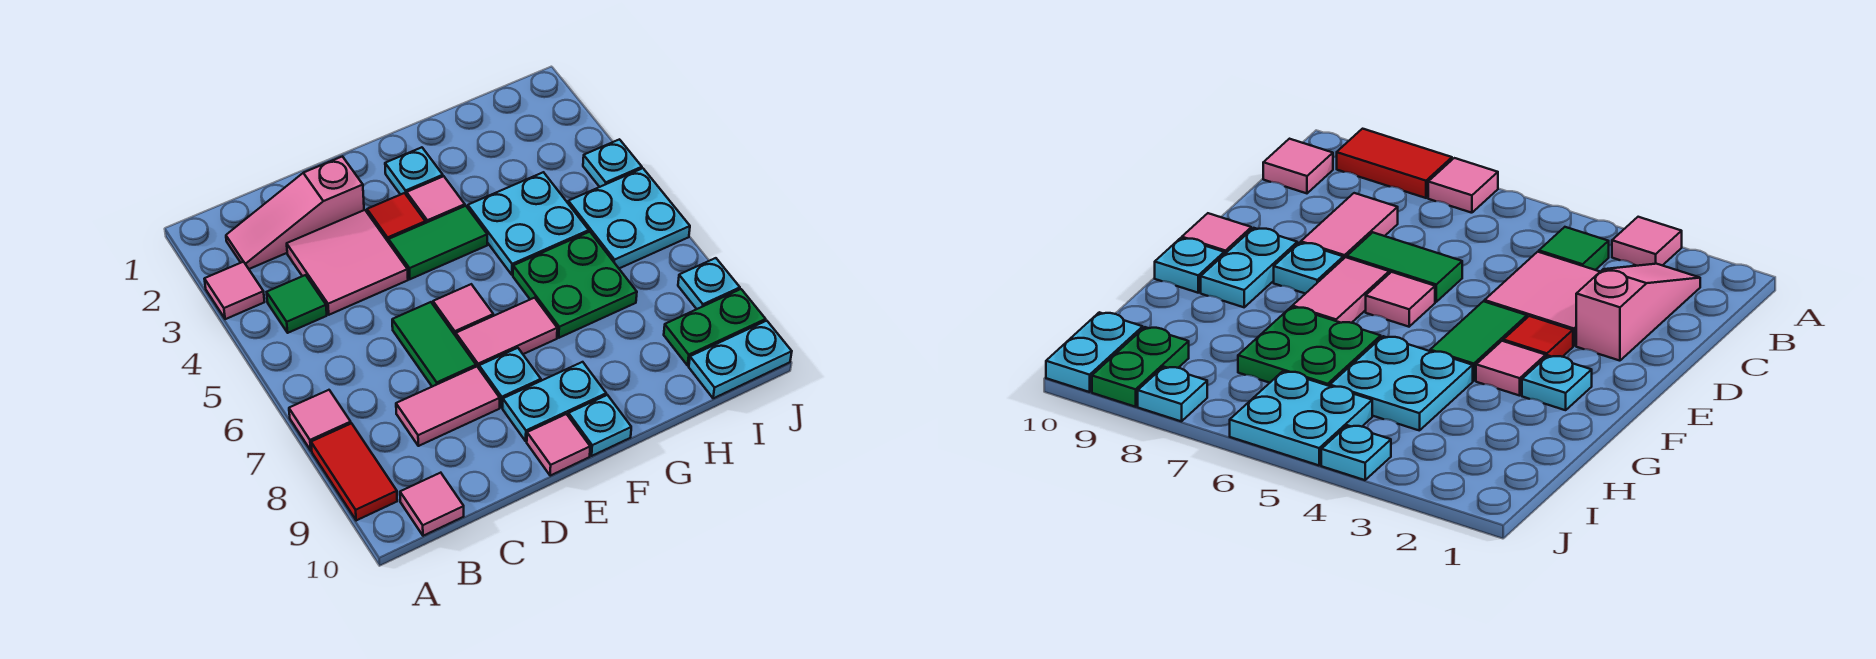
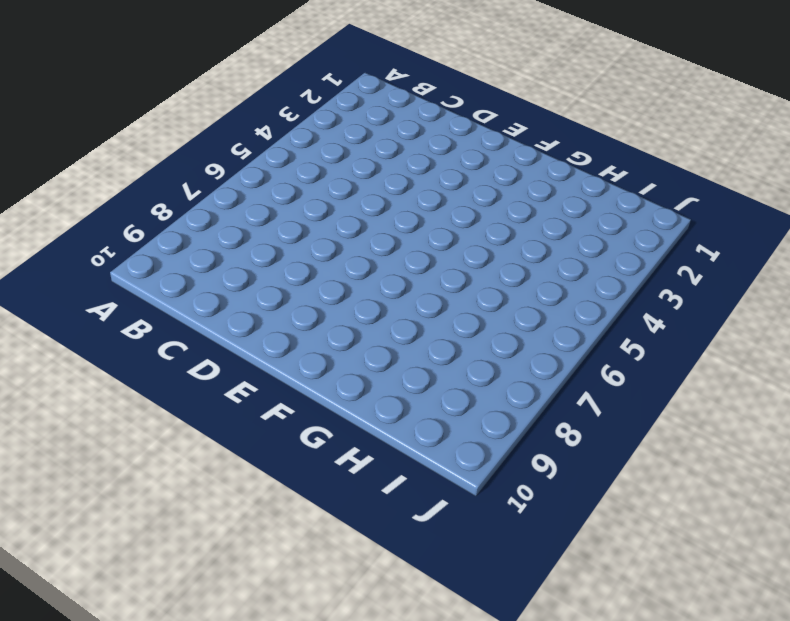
none -> pink tile A3 level 1
none -> pink tile A7 level 1
none -> red tile A8:A9 level 1

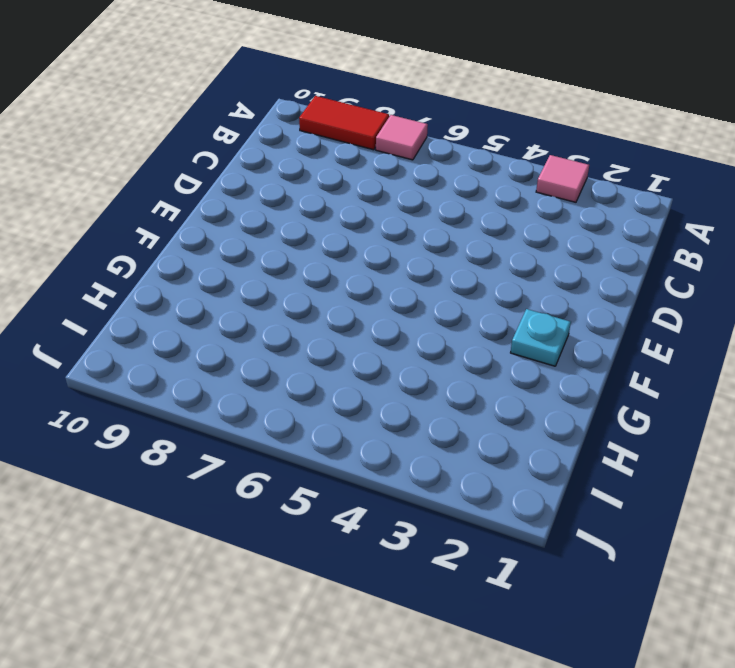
none -> pink slope B2:D2 level 1 top D
none -> green tile B4 level 1
none -> pink tile B10 level 1

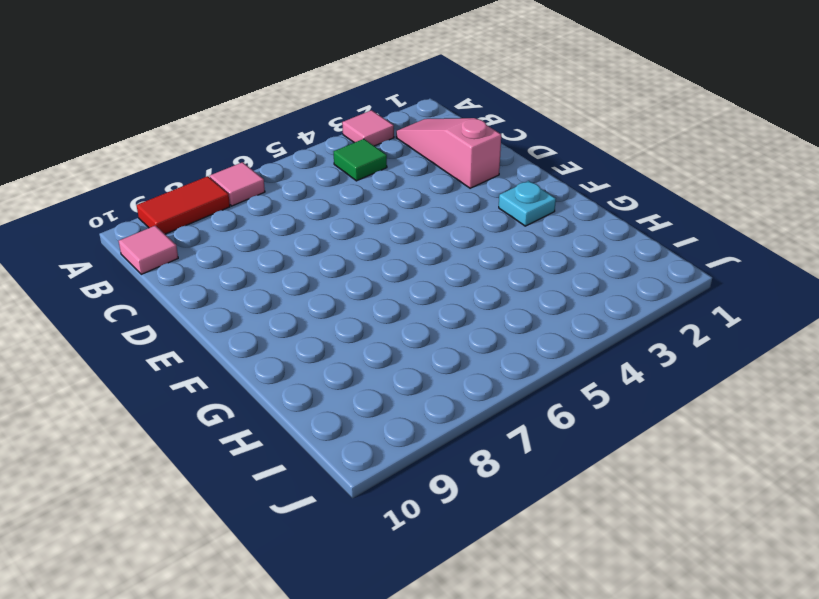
none -> pink tile C3:D4 level 1
none -> pink tile C8:D8 level 1
none -> green tile D6:D7 level 1

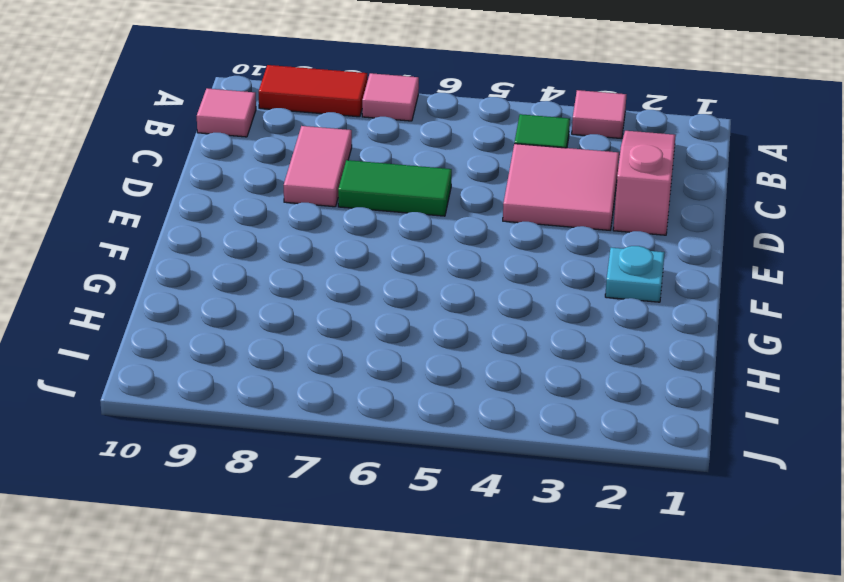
none -> red tile E3 level 1
none -> green tile E4:F4 level 1
none -> pink tile E6 level 1

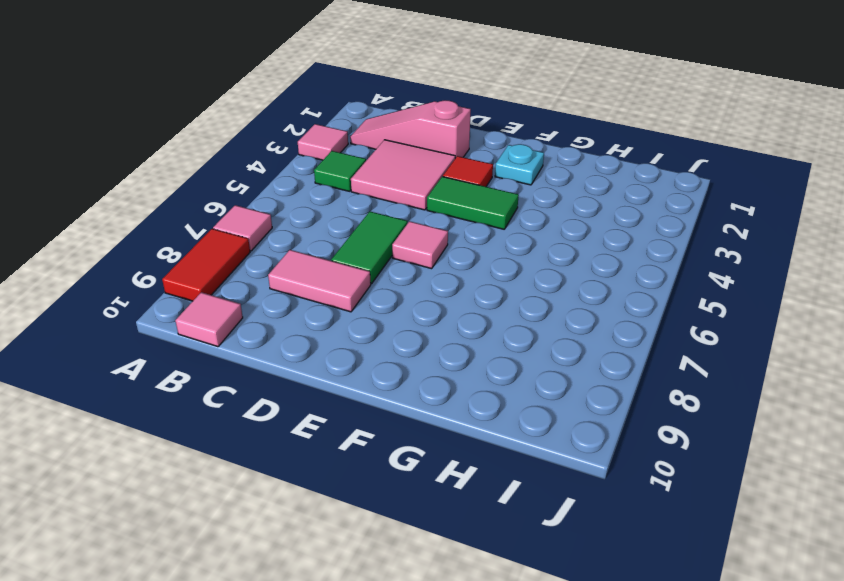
none -> pink tile E7:F7 level 1
none -> cyan plate E8 level 1
none -> cyan plate E9:F9 level 1

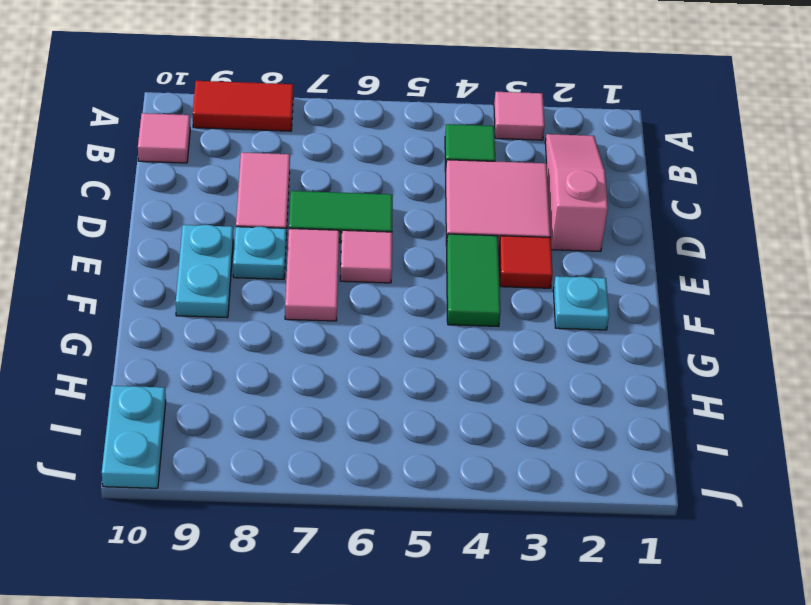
none -> pink tile A7 level 1
none -> pink tile E10 level 1
none -> pink tile F3 level 1

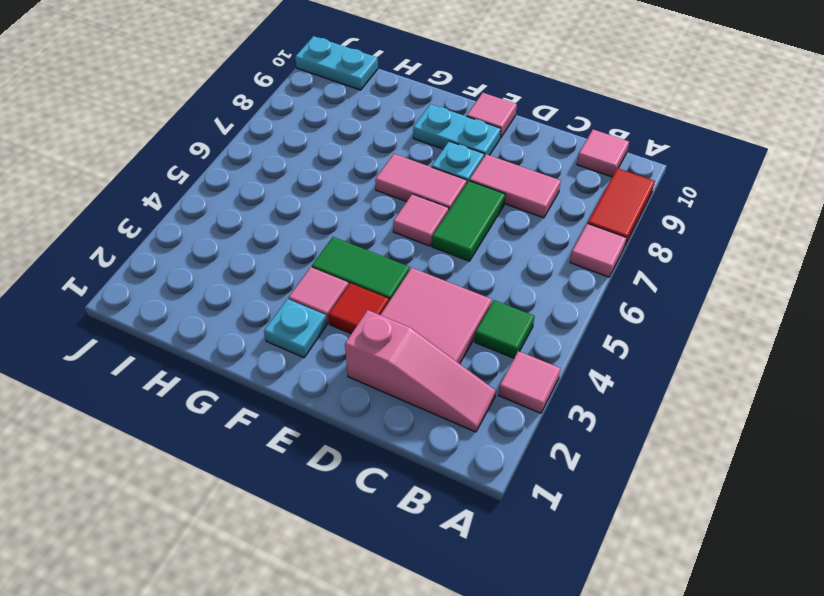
none -> cyan plate F10 level 1
none -> cyan plate G4:H5 level 1
none -> green plate G6:H7 level 1

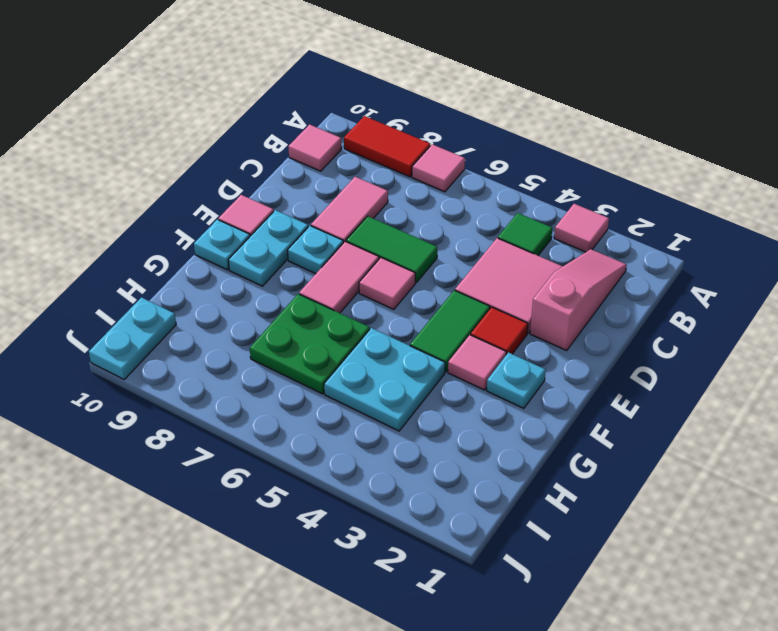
none -> cyan plate I5:J6 level 1
none -> green plate I9:J9 level 1
none -> cyan plate J4 level 1

